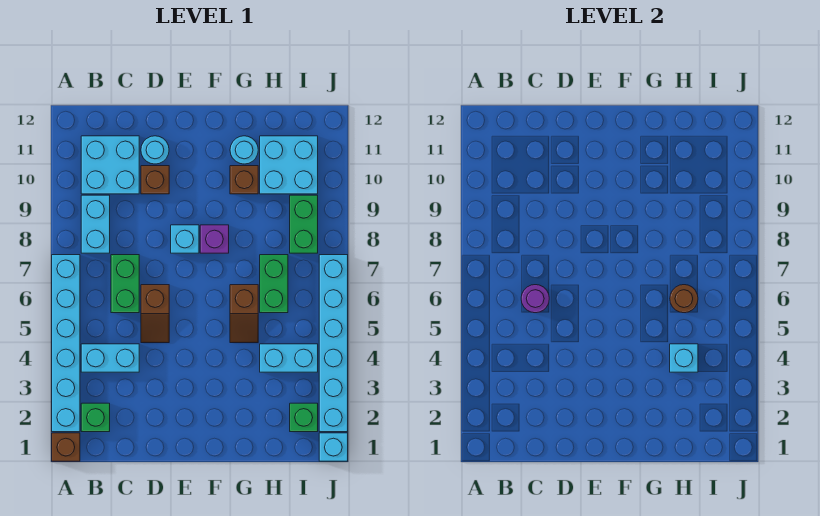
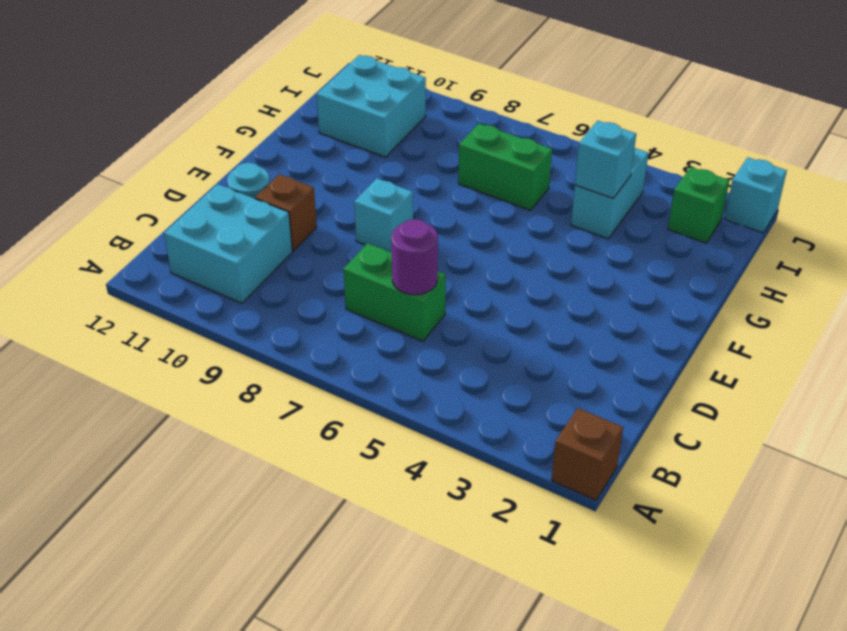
none -> cyan brick A2:A7 level 1
none -> green brick B2 level 1
none -> cyan brick B4:C4 level 1

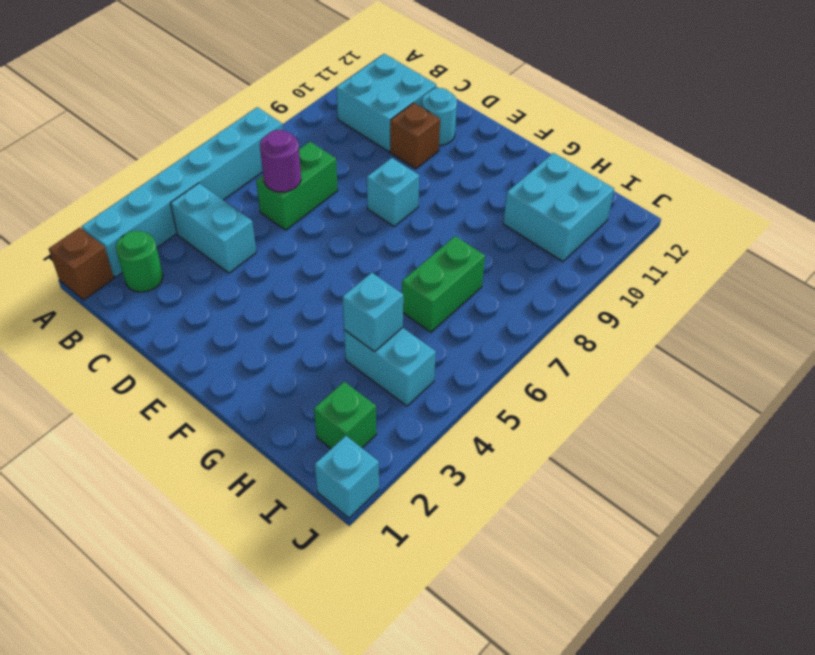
green round brick B2 level 1 -> green brick B2 level 1
none -> cyan brick B8:B9 level 1
none -> brown slope D5:D6 level 1 top 6
none -> purple brick F8 level 1

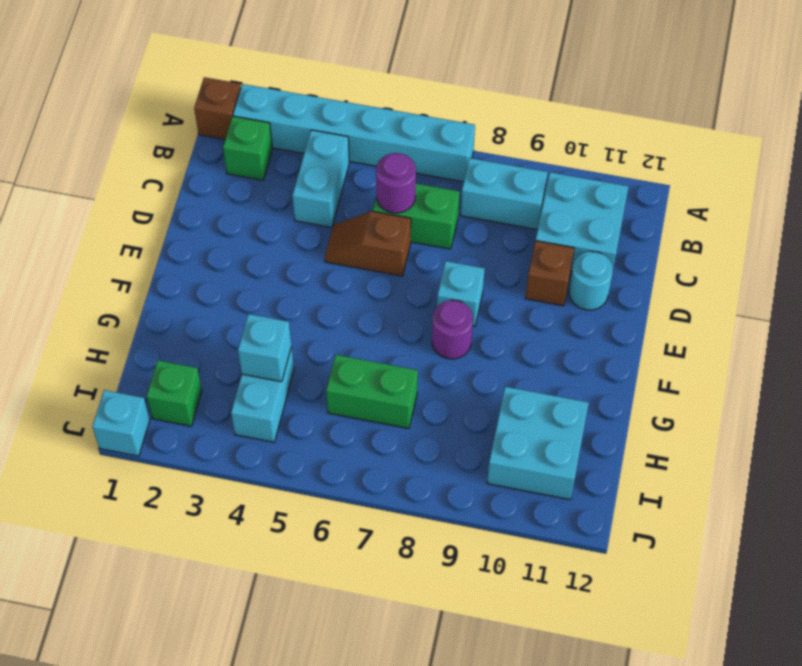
purple round brick F8 level 1 -> purple brick F8 level 1
none -> brown slope G5:G6 level 1 top 6
none -> brown brick G10 level 1
none -> cyan round brick G11 level 1

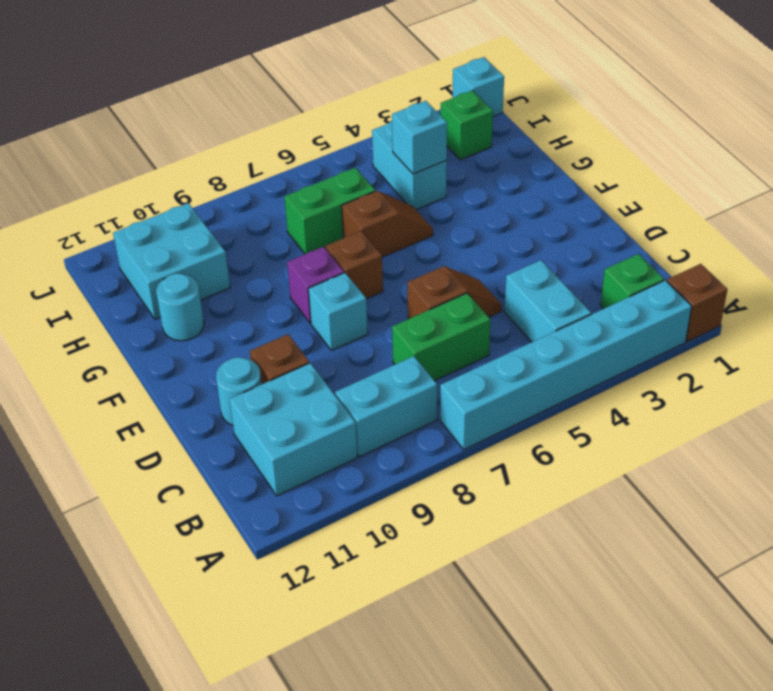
brown brick F7 level 1 -> brown brick G10 level 1
none -> green brick I8:I9 level 1
none -> cyan brick J2:J7 level 1
none -> purple round brick C6 level 2

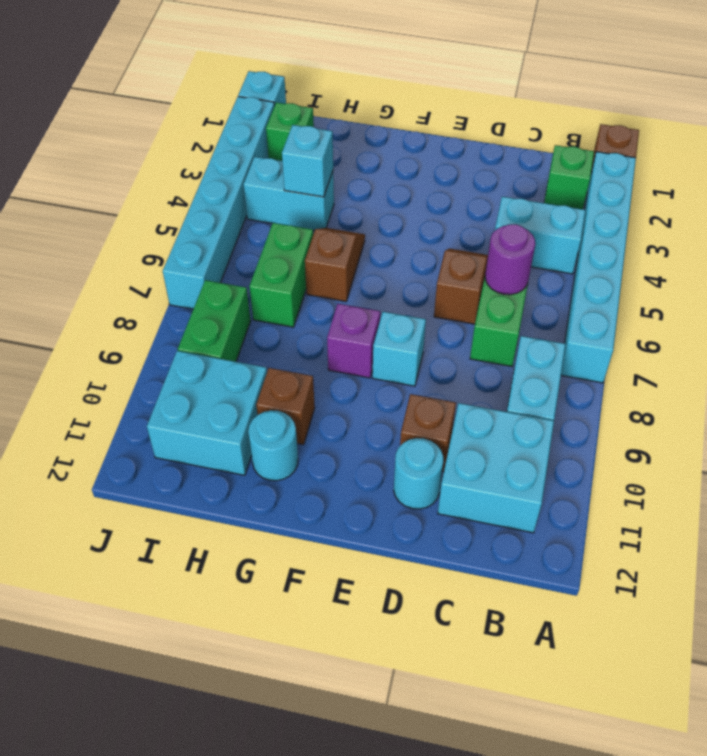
none -> brown round brick H6 level 2

